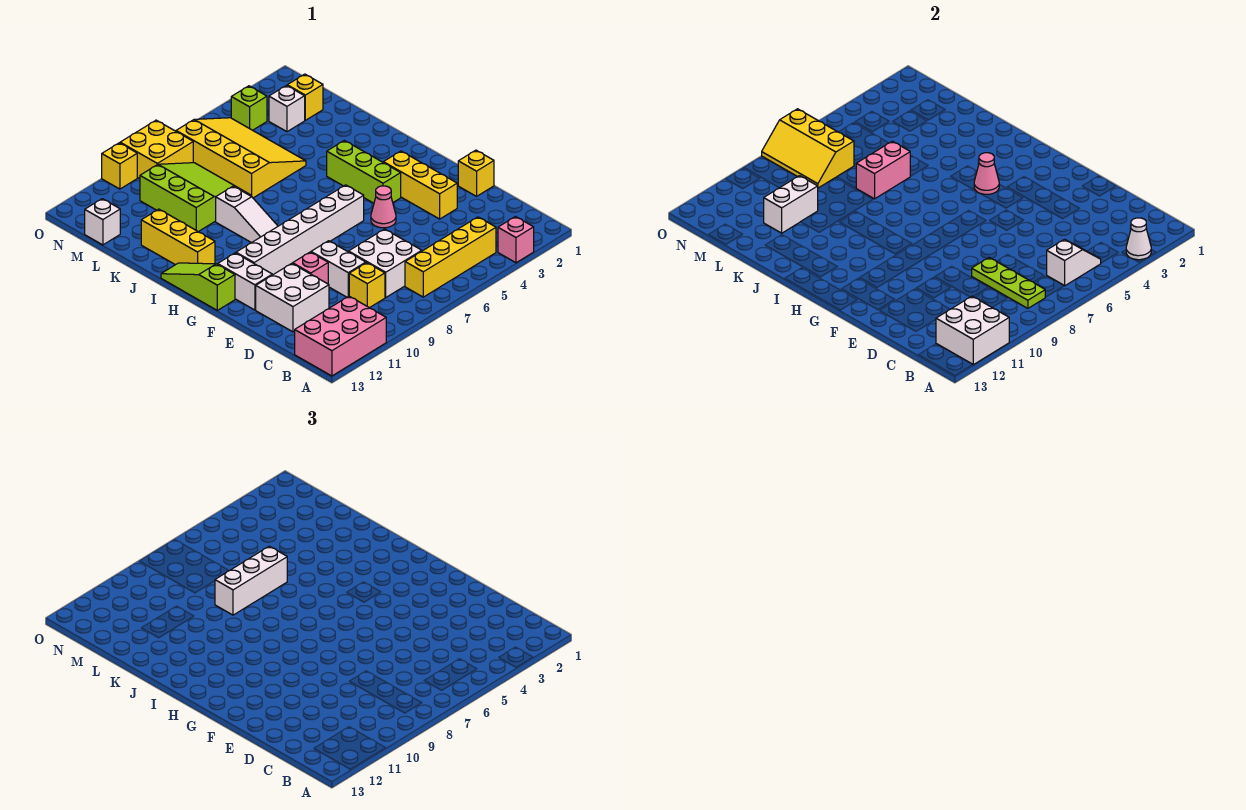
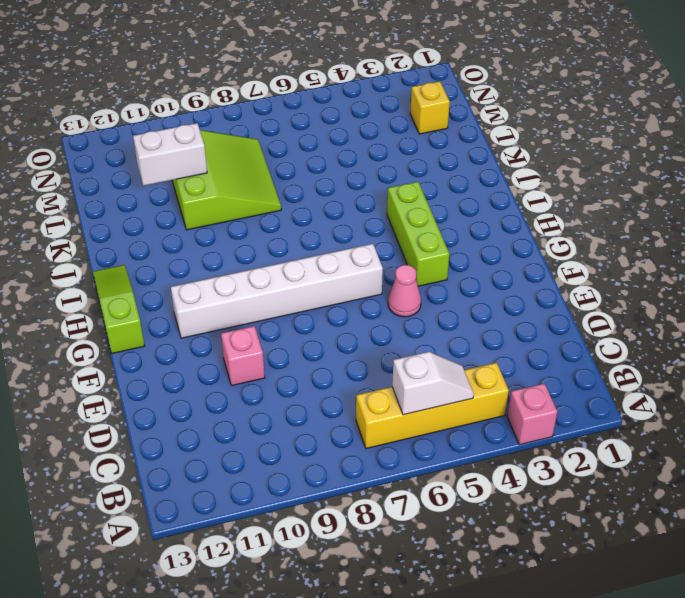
none -> pink brick A11:B13 level 1
none -> white brick C7:D8 level 1
none -> yellow brick C9 level 1
none -> white brick D9:E9 level 1

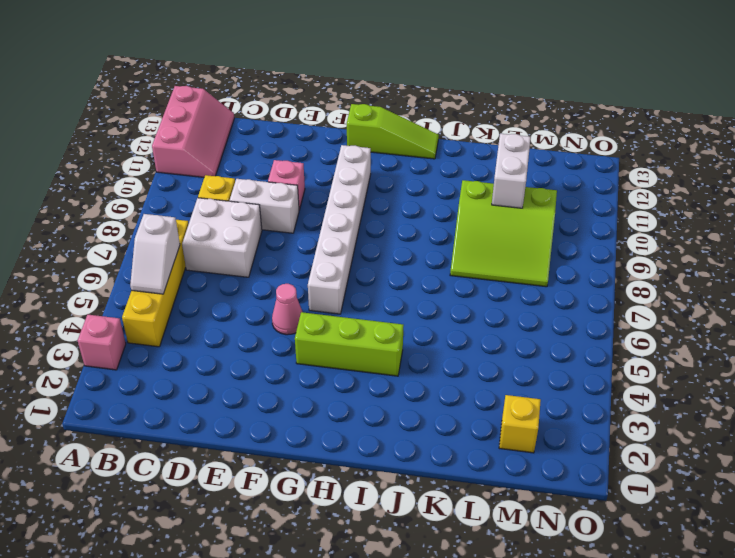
pink slope A11:B13 level 1 top A -> pink brick A11:B13 level 1
none -> white brick D11:E12 level 1
none -> yellow brick E1 level 1
none -> yellow brick E3:G3 level 1
none -> white brick F12:G12 level 1

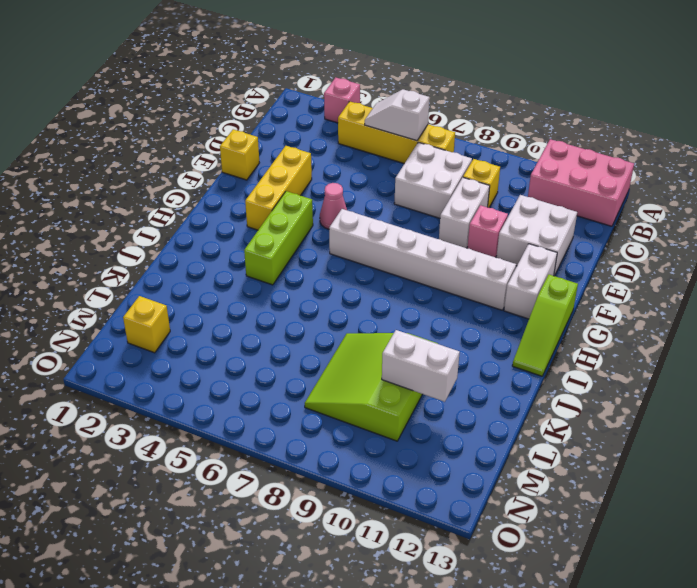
none -> white slope H9:J9 level 1 top J
none -> yellow brick I12:K12 level 1
none -> yellow slope K5:N7 level 1 top 7
none -> white brick M3 level 1

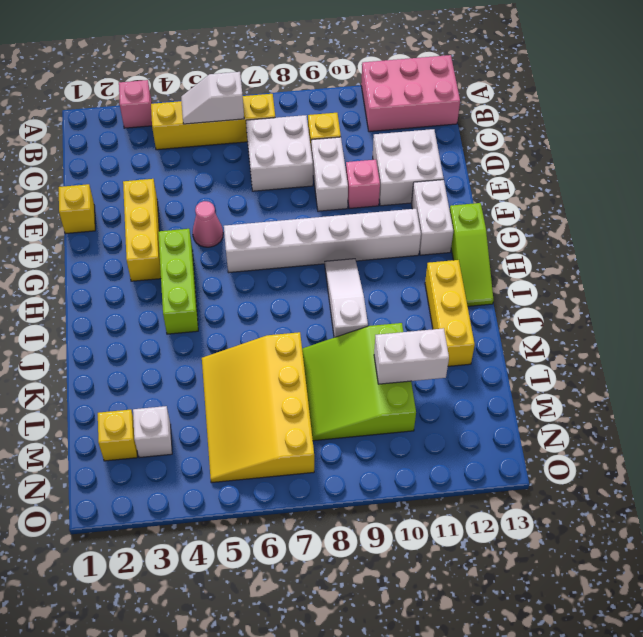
none -> white brick M13 level 1
none -> lime brick N4 level 1
none -> yellow brick N8:O9 level 1
none -> yellow brick O10 level 1

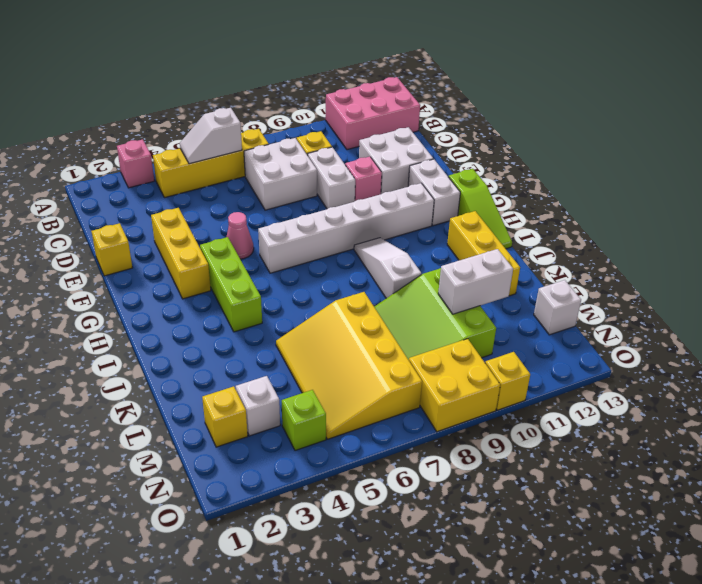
none -> white cone A3 level 2
none -> white brick A11:B12 level 2
none -> lime plate B8:D8 level 2
none -> pink cone H4 level 2

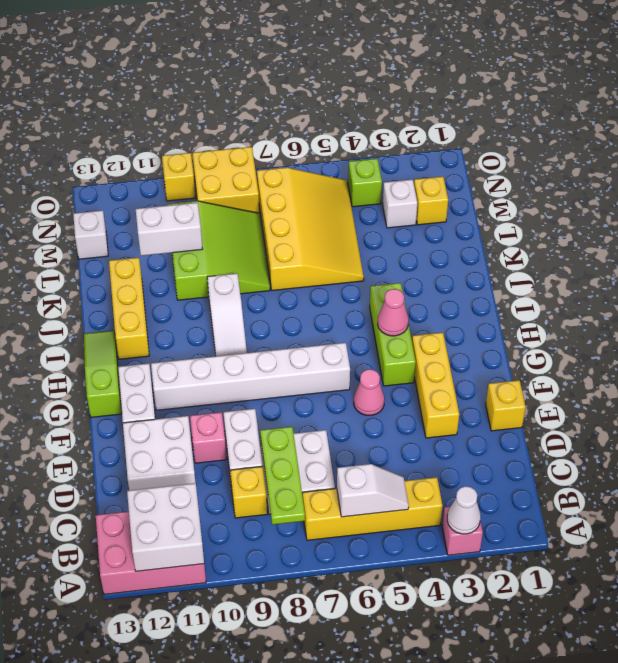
none -> pink brick K6:K7 level 2
none -> yellow slope M7:O8 level 2 top 7
none -> white brick K6:K8 level 3

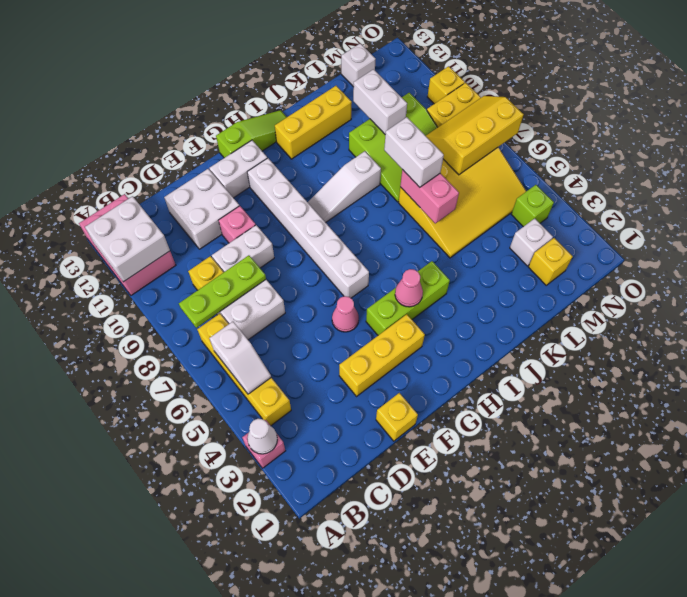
white brick K7:K8 level 3 -> white brick K6:K8 level 3

